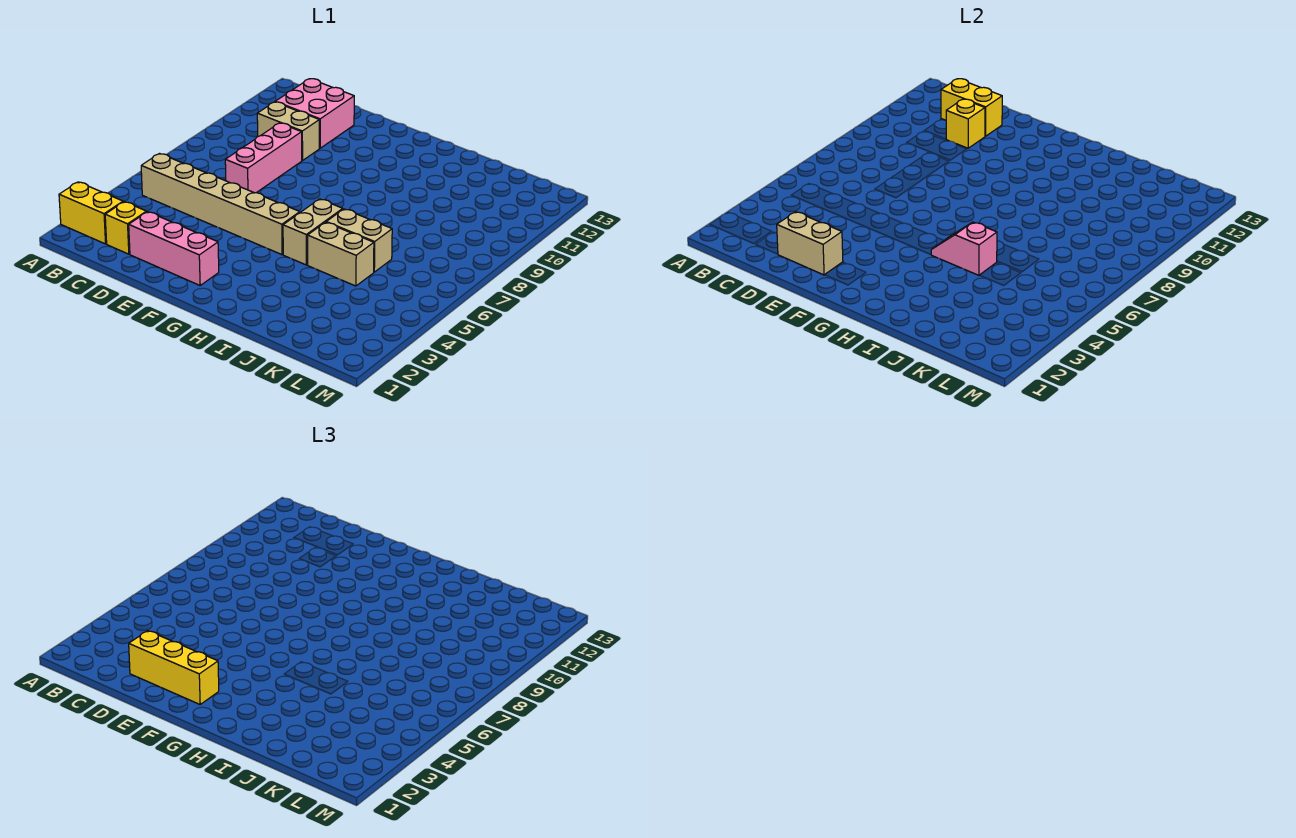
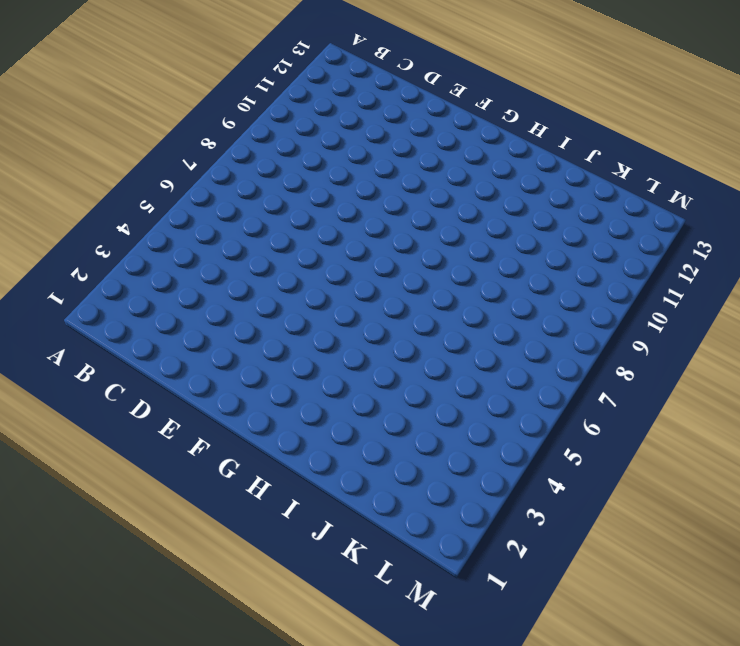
none -> yellow brick A2:B2 level 1
none -> tan brick B5:G5 level 1
none -> yellow brick C2 level 1

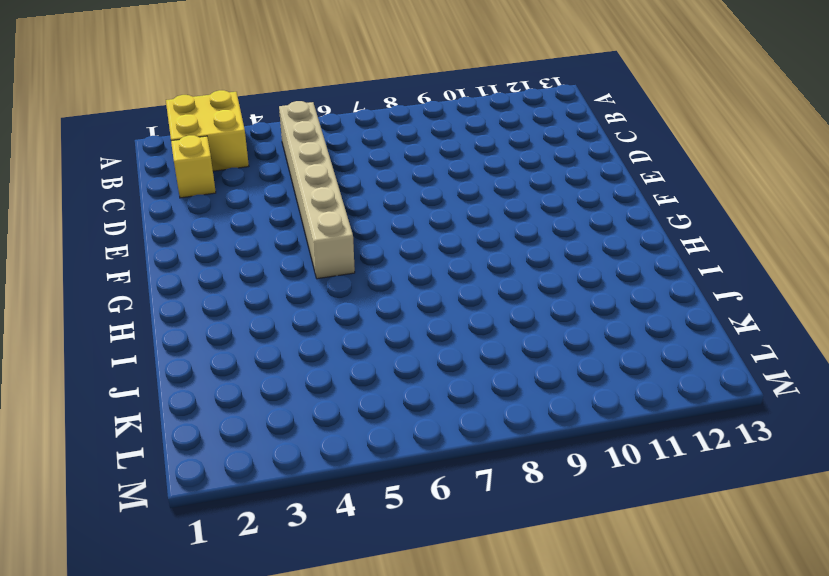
yellow brick A2:B3 level 1 -> yellow brick A2:B2 level 1
none -> tan brick C10:D10 level 1
none -> pink brick C11:D12 level 1
none -> pink brick D2:F2 level 1

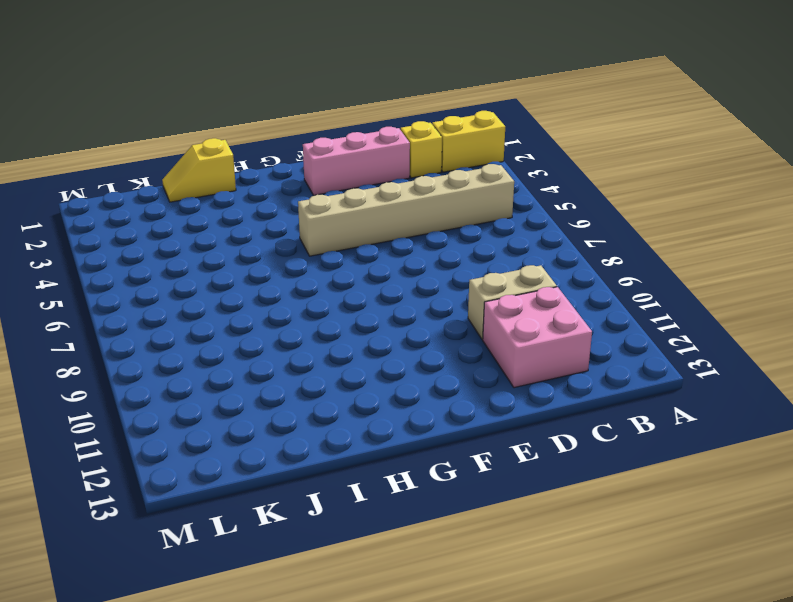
yellow slope I1:J1 level 1 top I -> none
none -> pink brick D7:D9 level 1
none -> tan brick H5:H6 level 1
none -> tan brick I5:J5 level 1

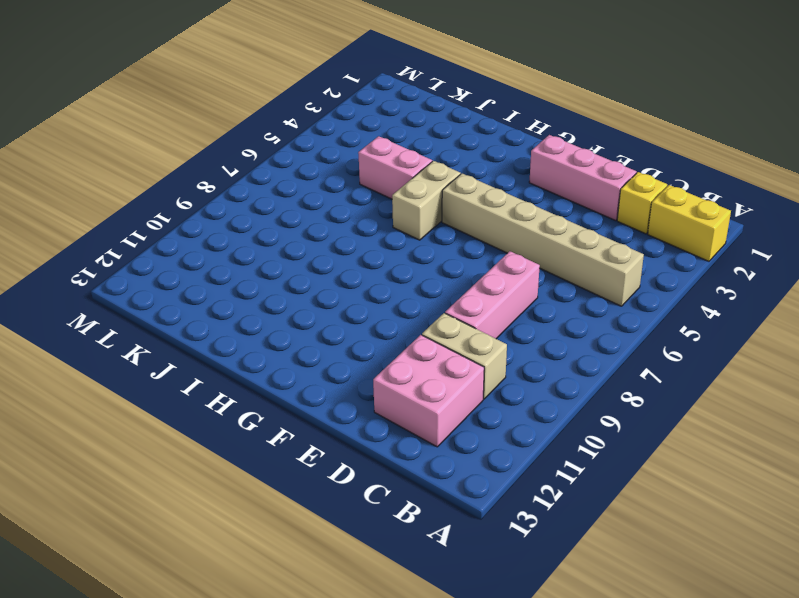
pink brick I5:J5 level 1 -> tan brick I5:J5 level 1
none -> tan brick I6:J6 level 1
none -> yellow brick C12:D12 level 2
none -> tan brick D2:E2 level 2

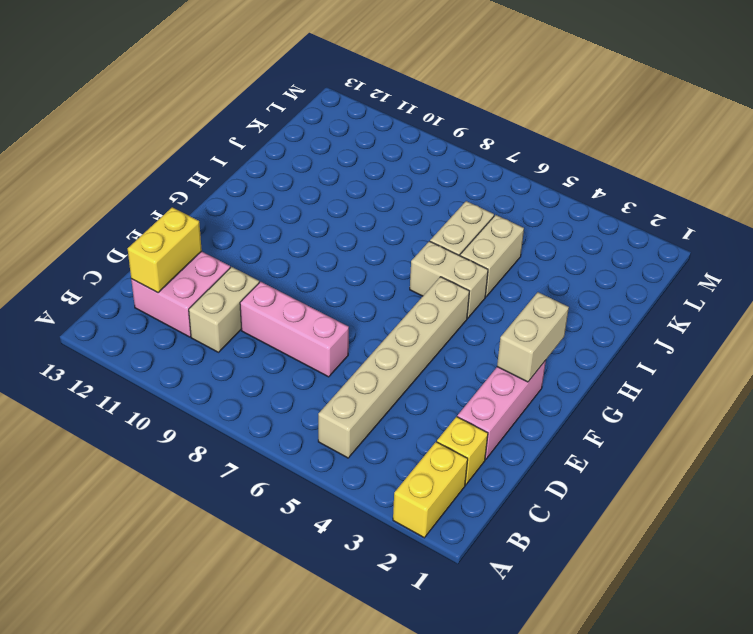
tan brick F2:G2 level 2 -> tan brick D2:E2 level 2
none -> yellow brick D11 level 2
none -> pink slope H5:I5 level 2 top I
none -> yellow brick D2:F2 level 3

